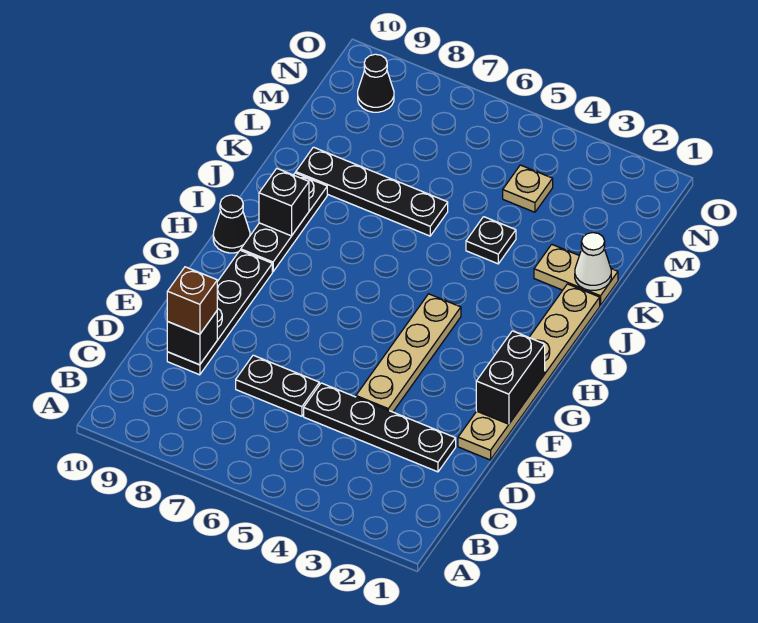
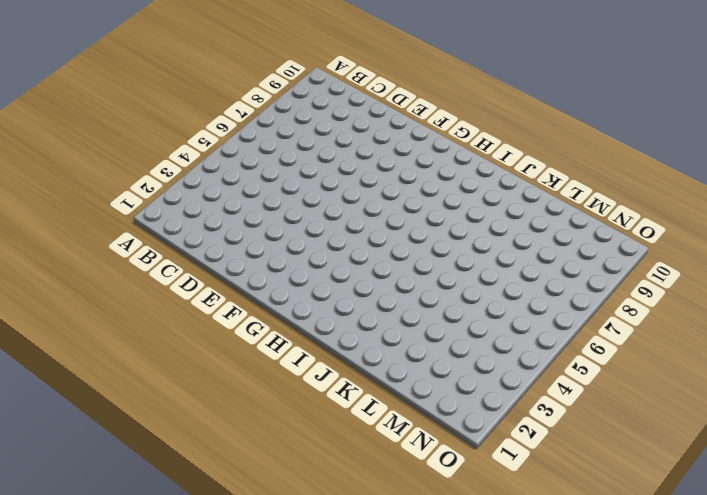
none -> black plate D2:D5 level 1
none -> black plate D6:D7 level 1
none -> black plate D9:G9 level 1

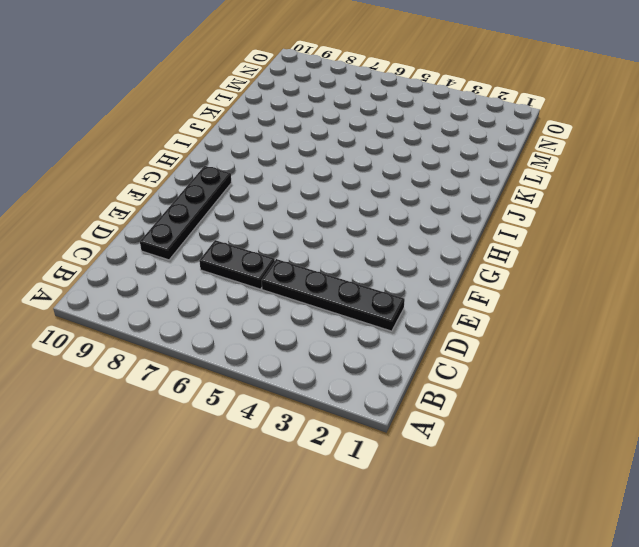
none -> tan plate E1:J1 level 1
none -> tan plate E4:H4 level 1
none -> black plate H9:J9 level 1

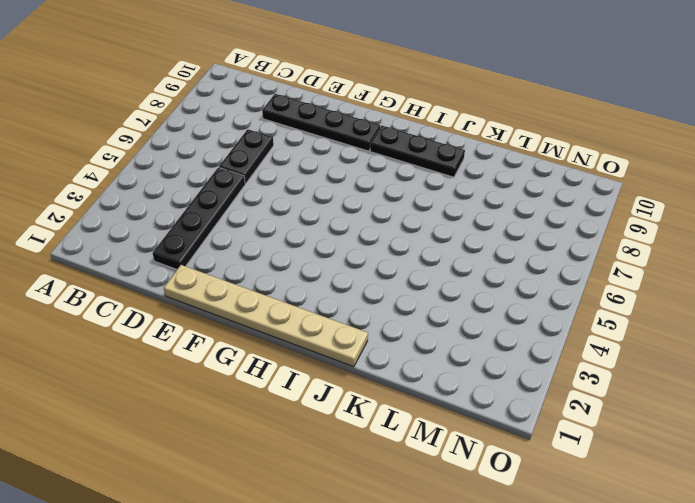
none -> tan plate E4:H4 level 1
none -> black cone H10 level 1
none -> tan plate K1:K2 level 1

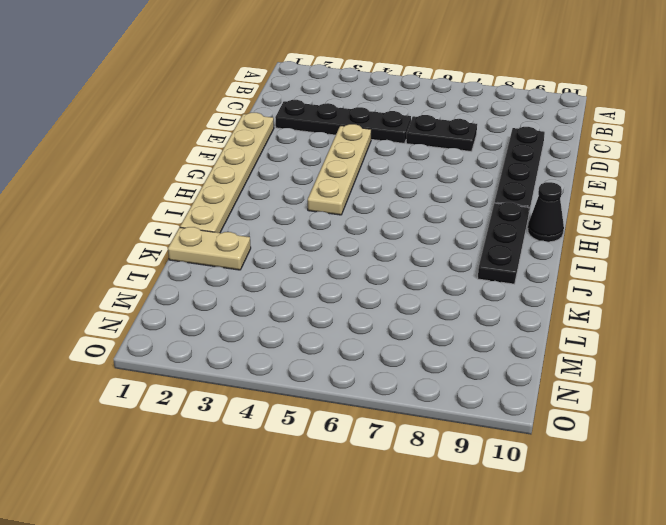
none -> black plate K4 level 1
none -> black plate K6:K9 level 1
none -> tan plate M4 level 1

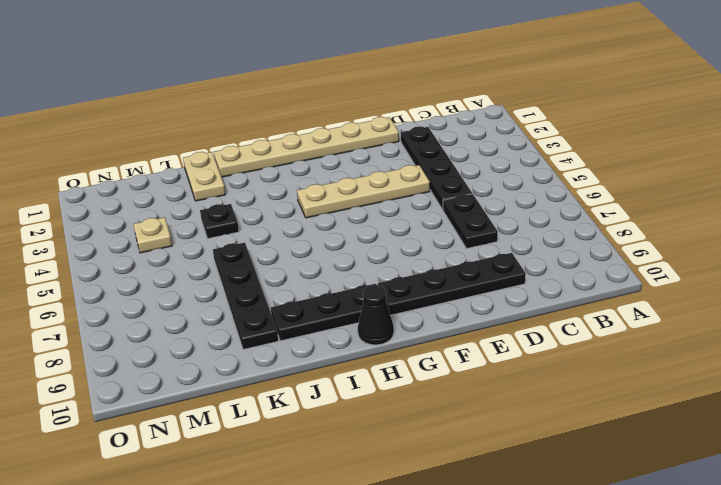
none -> black cone N9 level 1
none -> black brick D9 level 2
none -> black brick F1:G1 level 2

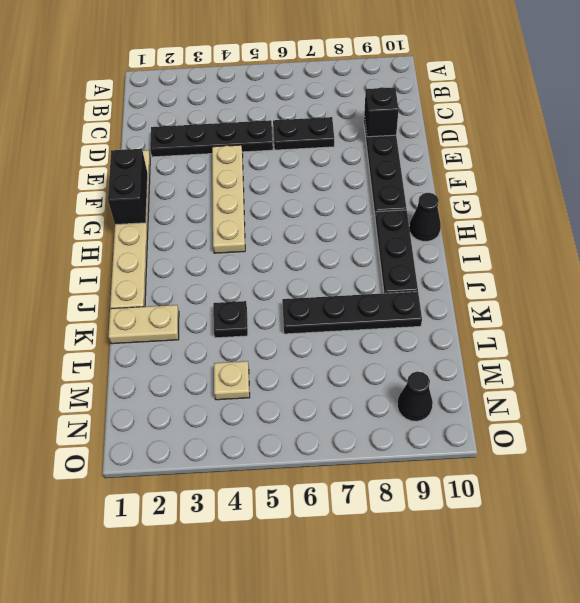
none -> black brick I9 level 2
none -> white cone K1 level 2
none -> brown brick D9 level 3

